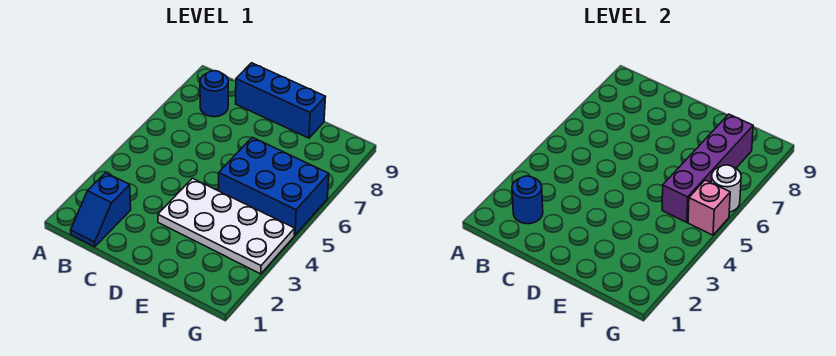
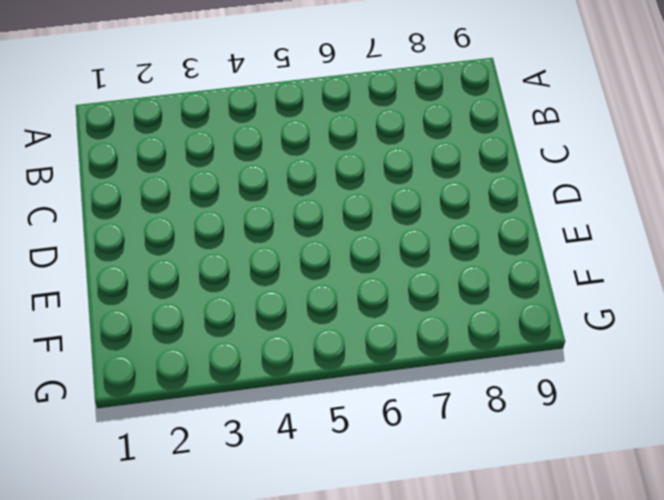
none -> blue slope B1:B2 level 1 top 2
none -> blue round brick B8 level 1

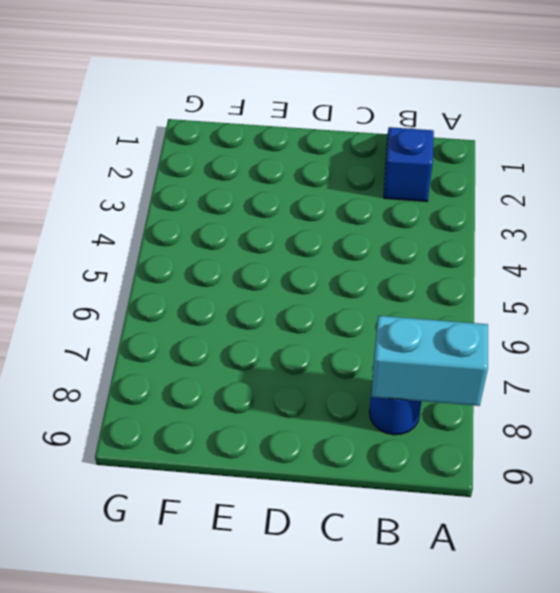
cyan brick A8:B8 level 2 -> none
none -> blue brick C9:E9 level 1
none -> white plate D3:G4 level 1

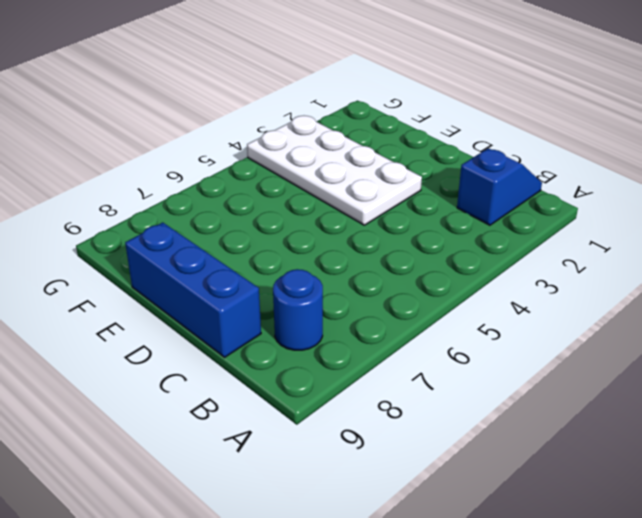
none -> blue brick E5:G6 level 1
none -> blue round brick B2 level 2

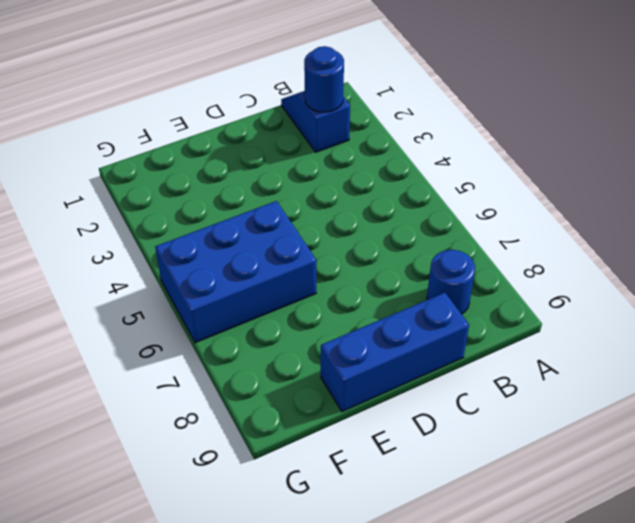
none -> white plate D3:G4 level 1
none -> purple brick F5:F8 level 2

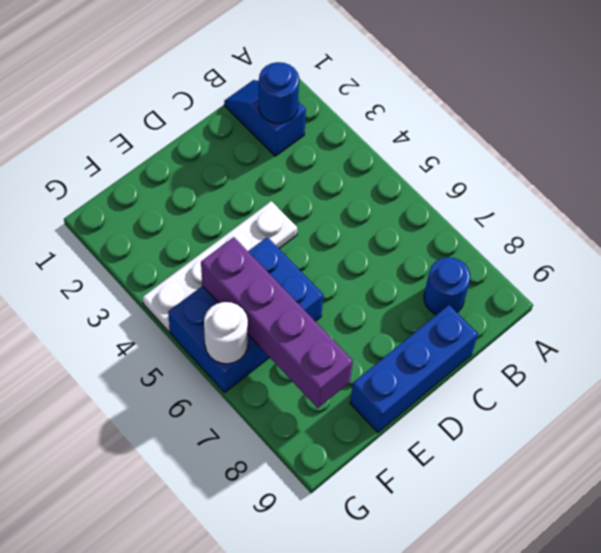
white plate D4:G4 level 1 -> white plate D3:G4 level 1
none -> pink brick G5 level 2

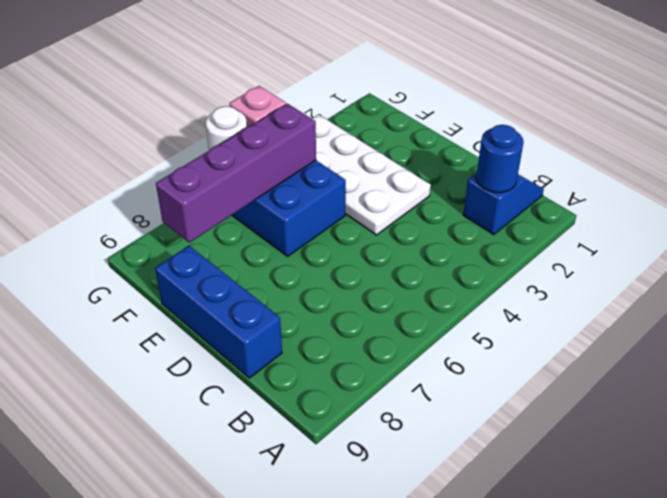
none -> blue round brick B8 level 1

